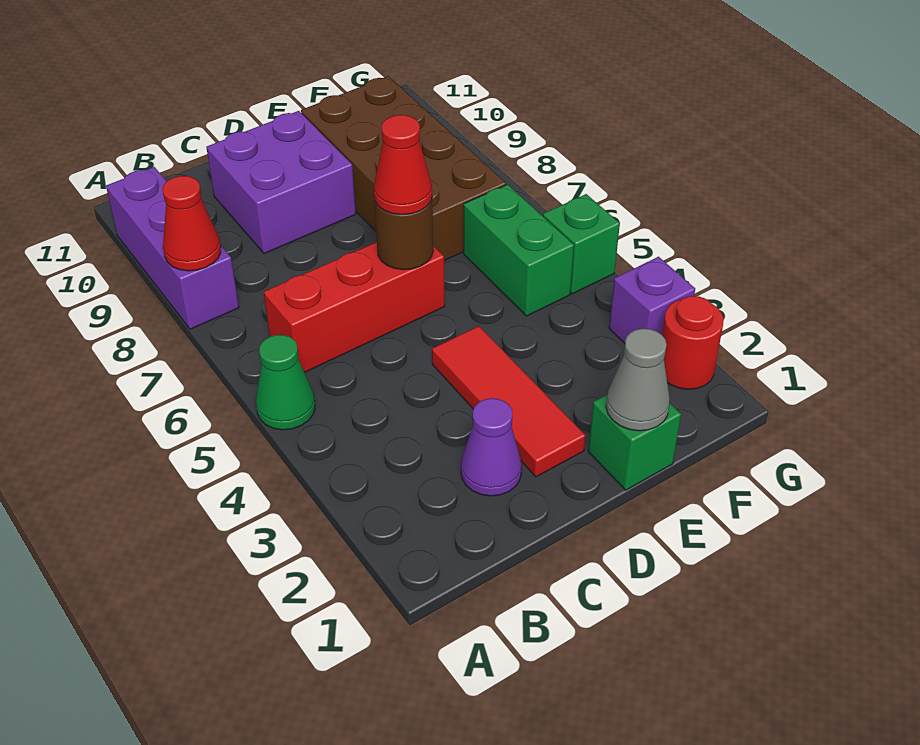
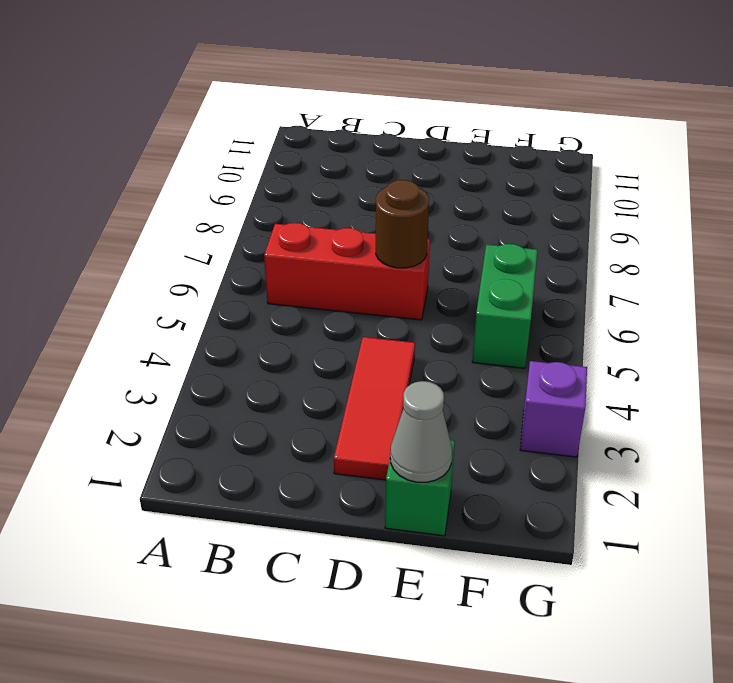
none -> green cone A5 level 1
none -> purple brick A8:A10 level 1
none -> purple cone C2 level 1

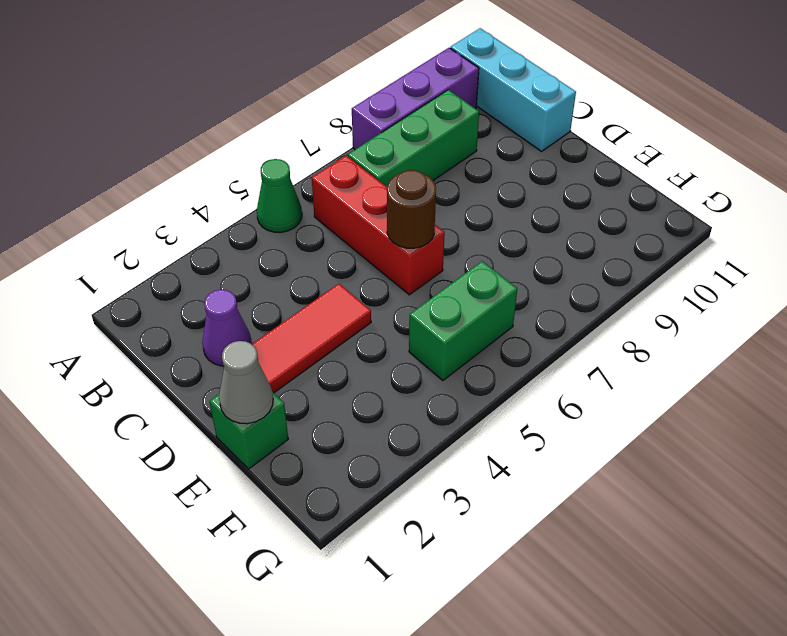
cyan brick A11:C11 level 1 -> none
green brick B7:B9 level 1 -> none
none -> purple brick C9:D10 level 1
none -> brown brick E7:F10 level 1
none -> red round brick G2 level 1

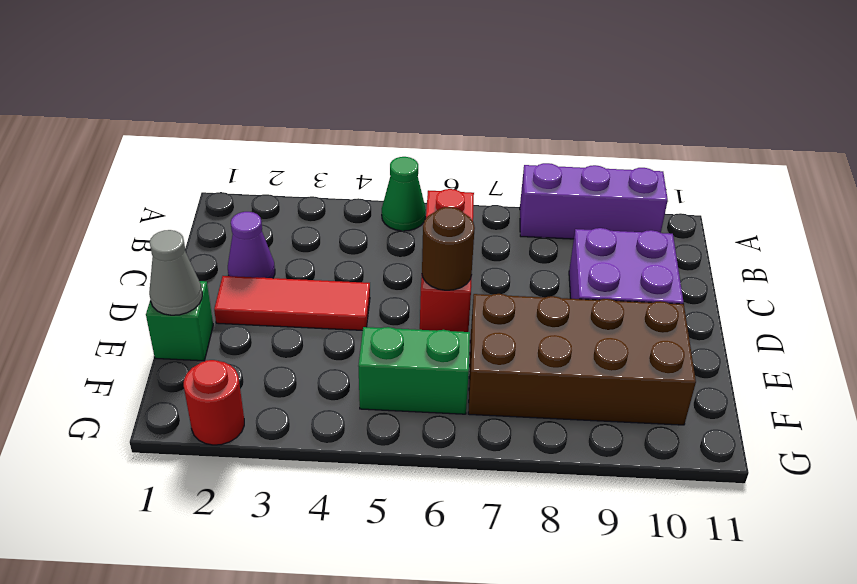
none -> purple brick G3 level 1
none -> green brick G5 level 1
none -> red cone A8 level 2

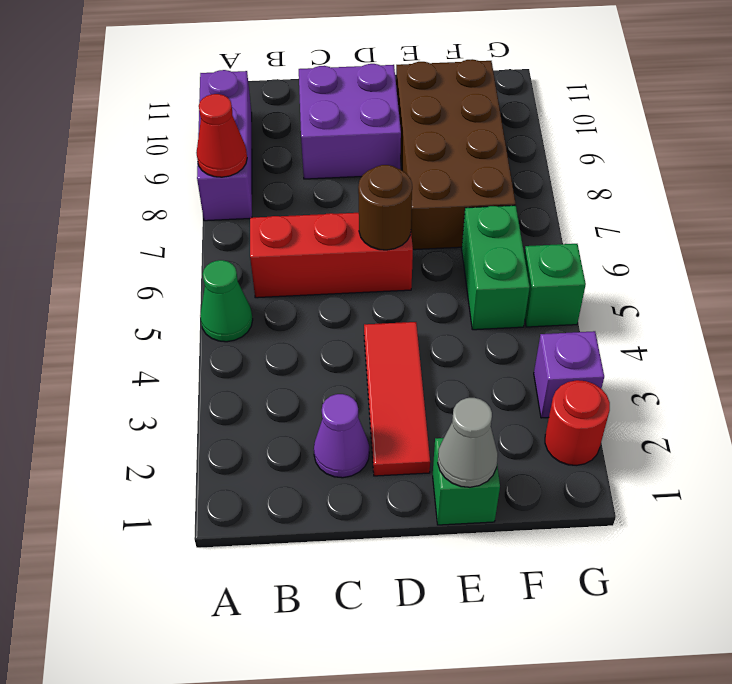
none -> red cone D6 level 3

